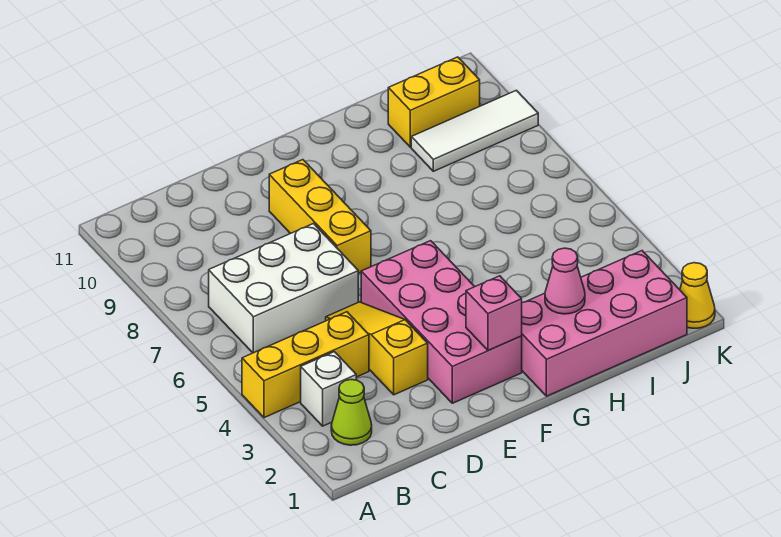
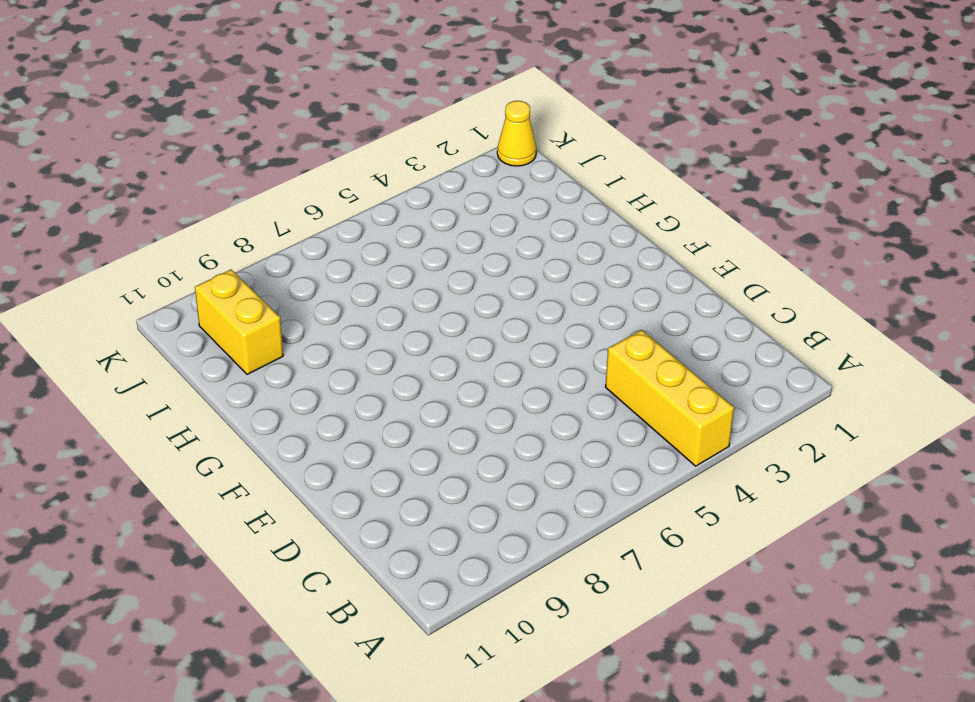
none -> lime cone B2 level 1
none -> white brick B3 level 1
none -> white brick B6:D7 level 1

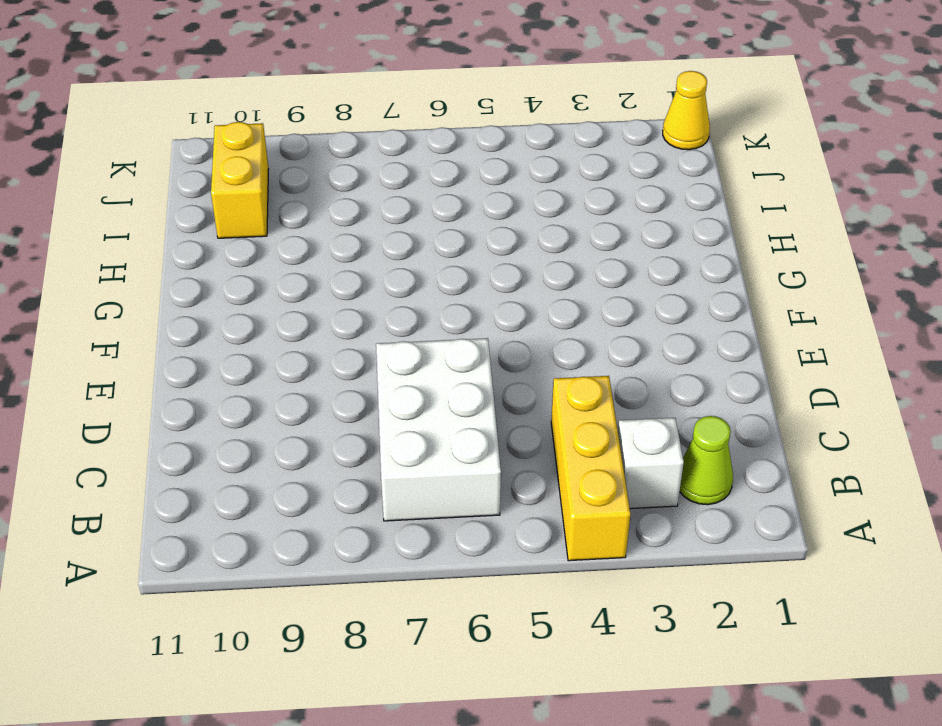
none -> yellow slope D3:D5 level 1 top 3
none -> pink brick E2:F5 level 1
none -> yellow brick E7:E9 level 1

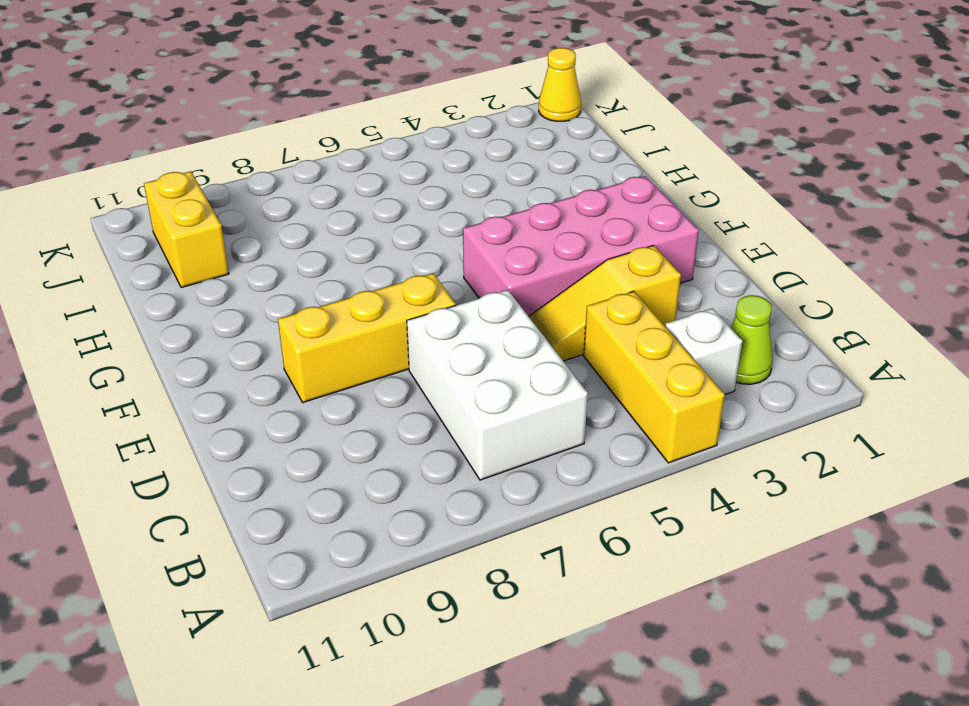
none -> pink brick G1:J2 level 1
none -> white tile I9:K9 level 1
none -> pink brick F2 level 2

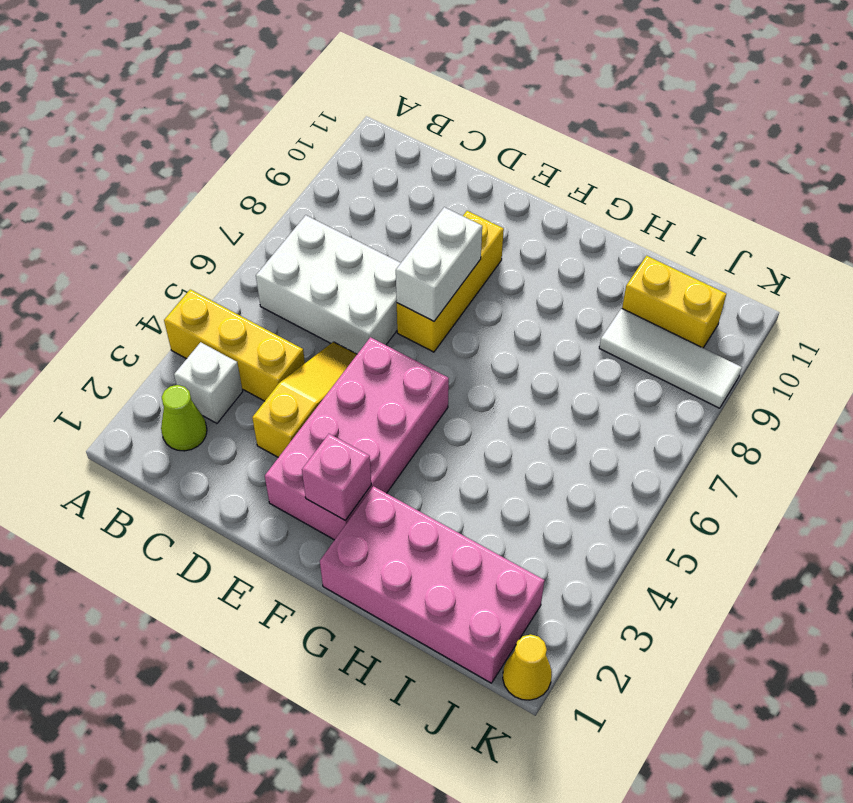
white brick E7:E8 level 2 -> none
none -> pink cone H2 level 2

